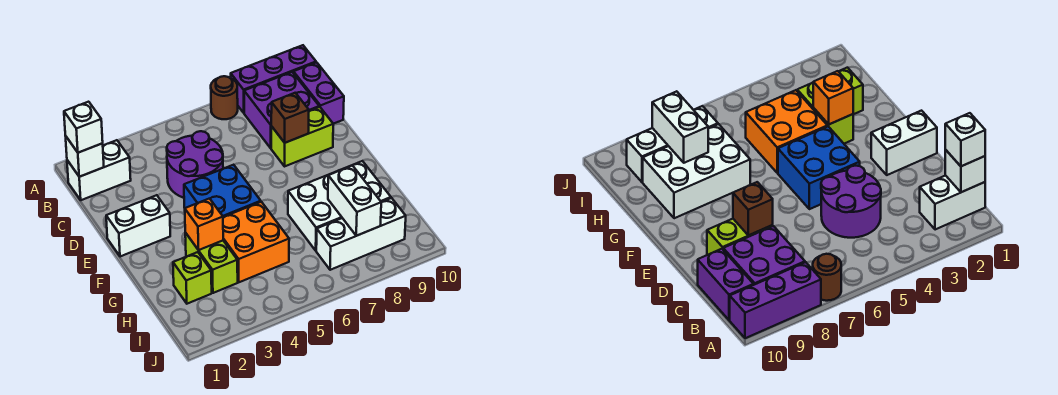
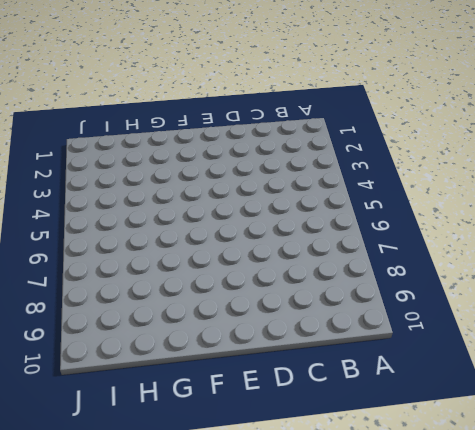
none -> brown round brick A7 level 1
none -> purple brick A8:A10 level 1
none -> white brick B1:B2 level 1

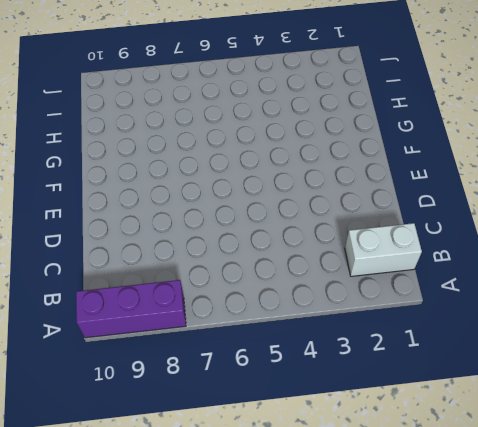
none -> brown round brick A7 level 1
none -> purple brick B8:C9 level 1
none -> purple brick B10:C10 level 1

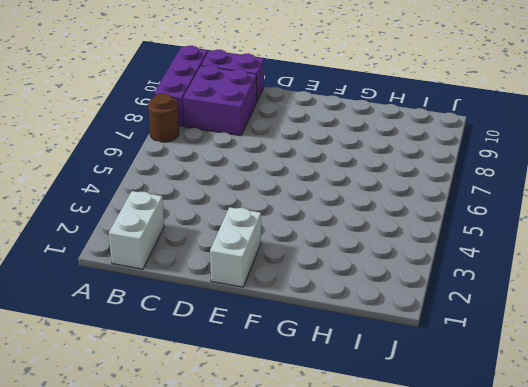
none -> purple round brick C4:D5 level 1
none -> lime brick D8:D9 level 1
none -> blue brick E4:F5 level 1

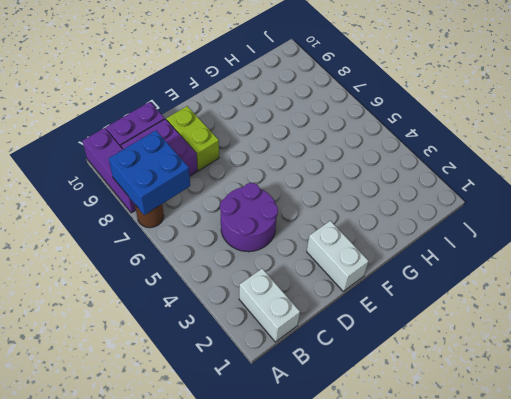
blue brick A7:B8 level 2 -> blue brick E4:F5 level 1
none -> lime brick G3:H3 level 1
none -> orange brick G4:H5 level 1
none -> white brick G7:H9 level 1

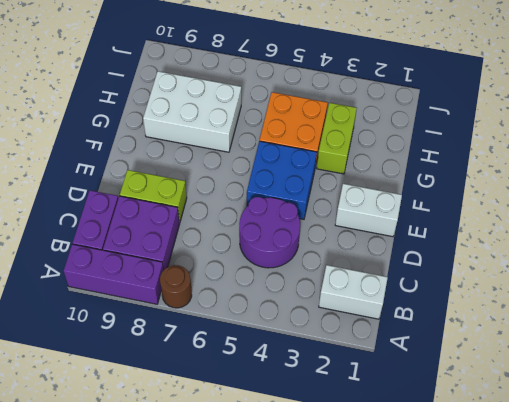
none -> lime brick H2 level 1
none -> white brick I7:I9 level 1
none -> white brick B1 level 2

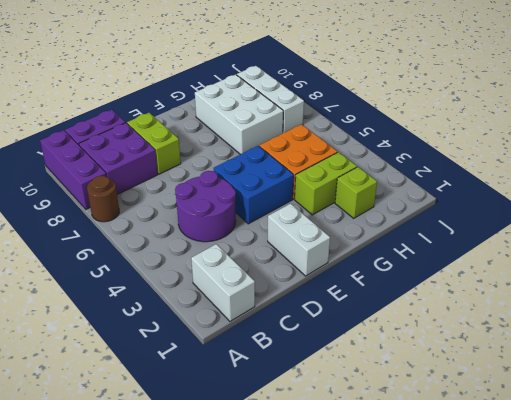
none -> white brick B1 level 2
none -> brown brick D8 level 2
none -> orange brick G3 level 2

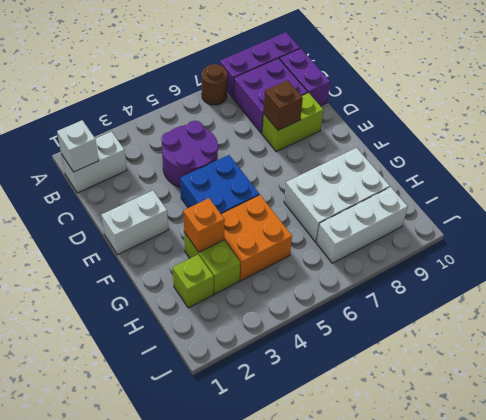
none -> white brick H8:I8 level 2
none -> white brick B1 level 3

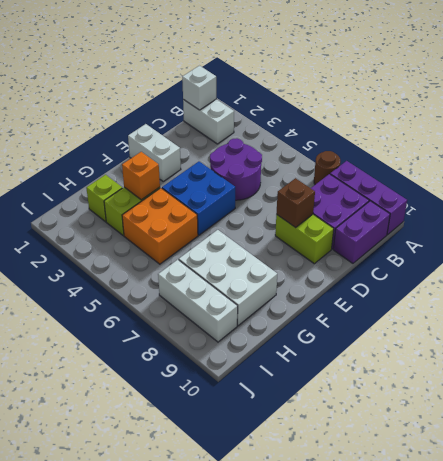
none -> white brick H8:I8 level 2
none -> white brick B1 level 3

